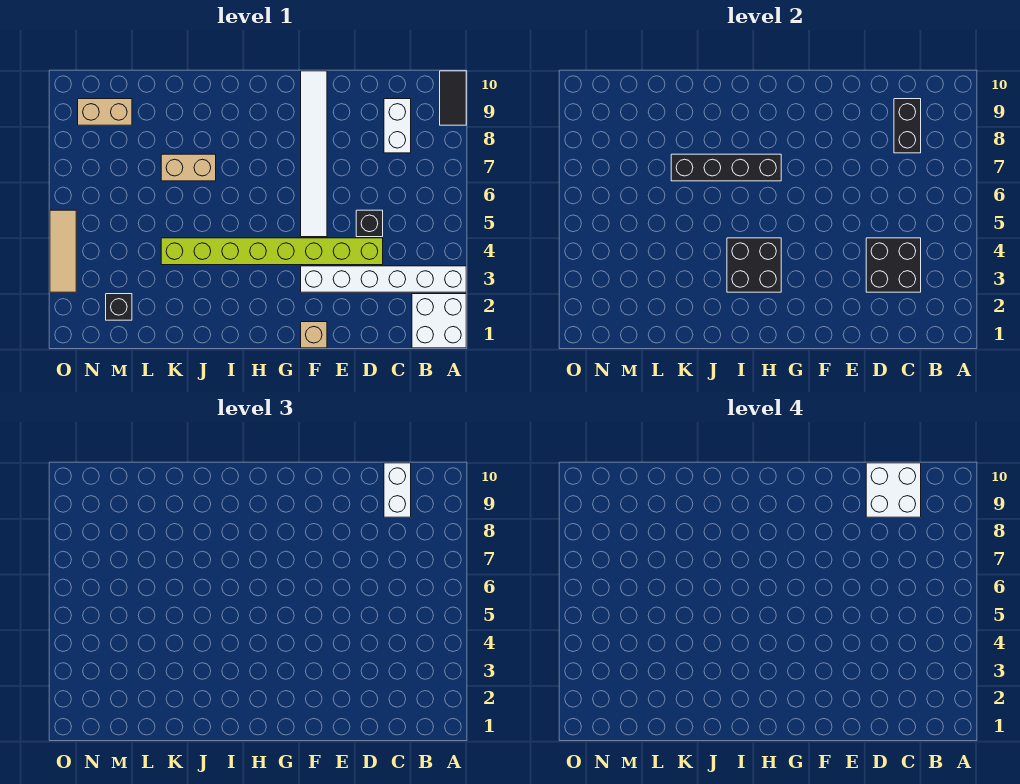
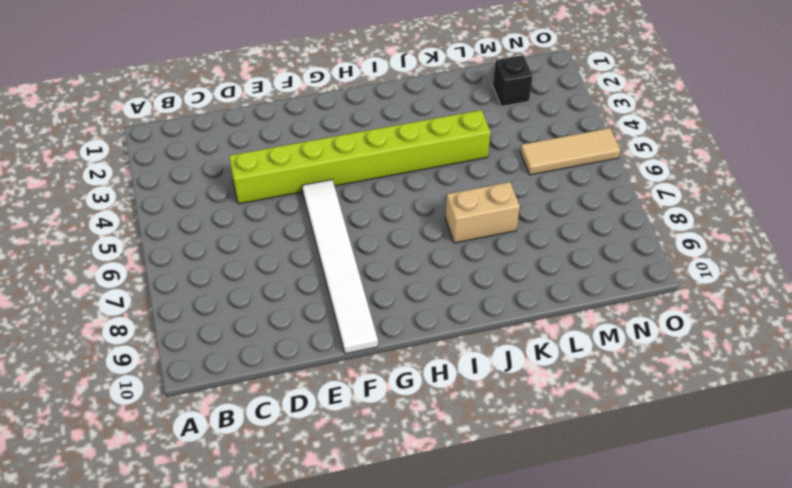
tan tile M5:O5 level 1 -> tan tile O3:O5 level 1
none -> white brick A1:B2 level 1
none -> white brick A3:F3 level 1
none -> black tile A9:A10 level 1

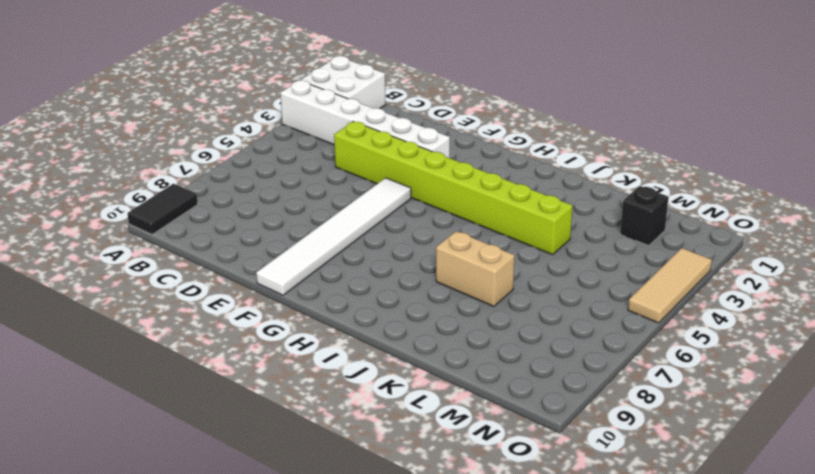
none -> white brick C8:C9 level 1
none -> black brick D5 level 1
none -> tan brick F1 level 1

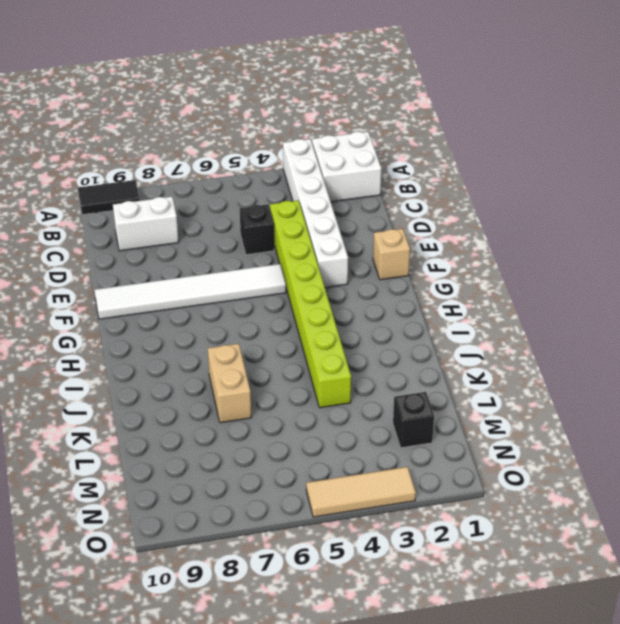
none -> tan brick M9:N9 level 1
none -> black brick C3:D4 level 2
none -> black brick C8:C9 level 2

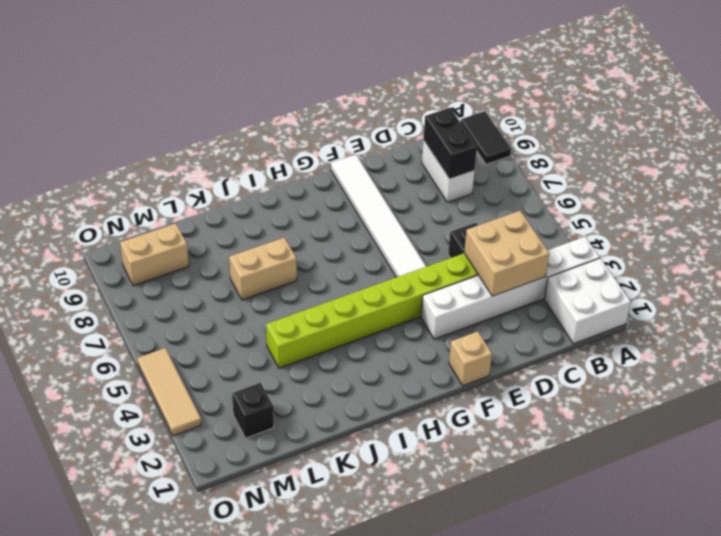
tan brick C3:D4 level 2 -> black brick C3:D4 level 2
none -> black brick H3:I4 level 2
none -> black brick H7:K7 level 2
none -> white brick C9:C10 level 3

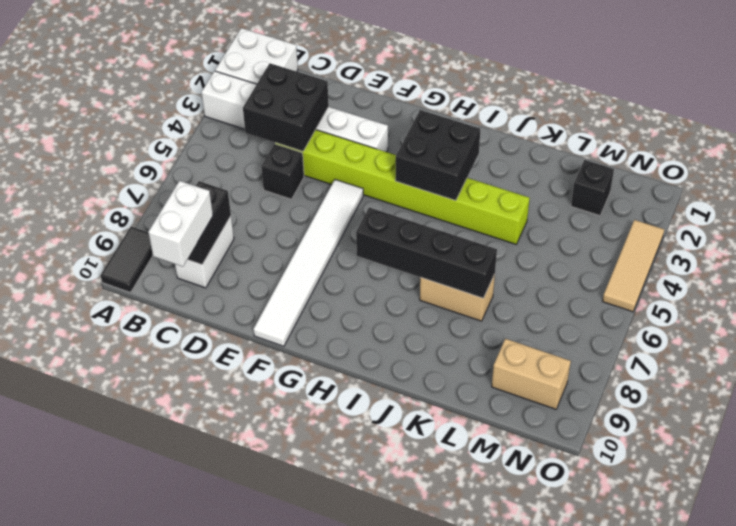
none -> tan brick F1 level 1
none -> white brick C9:D10 level 4

